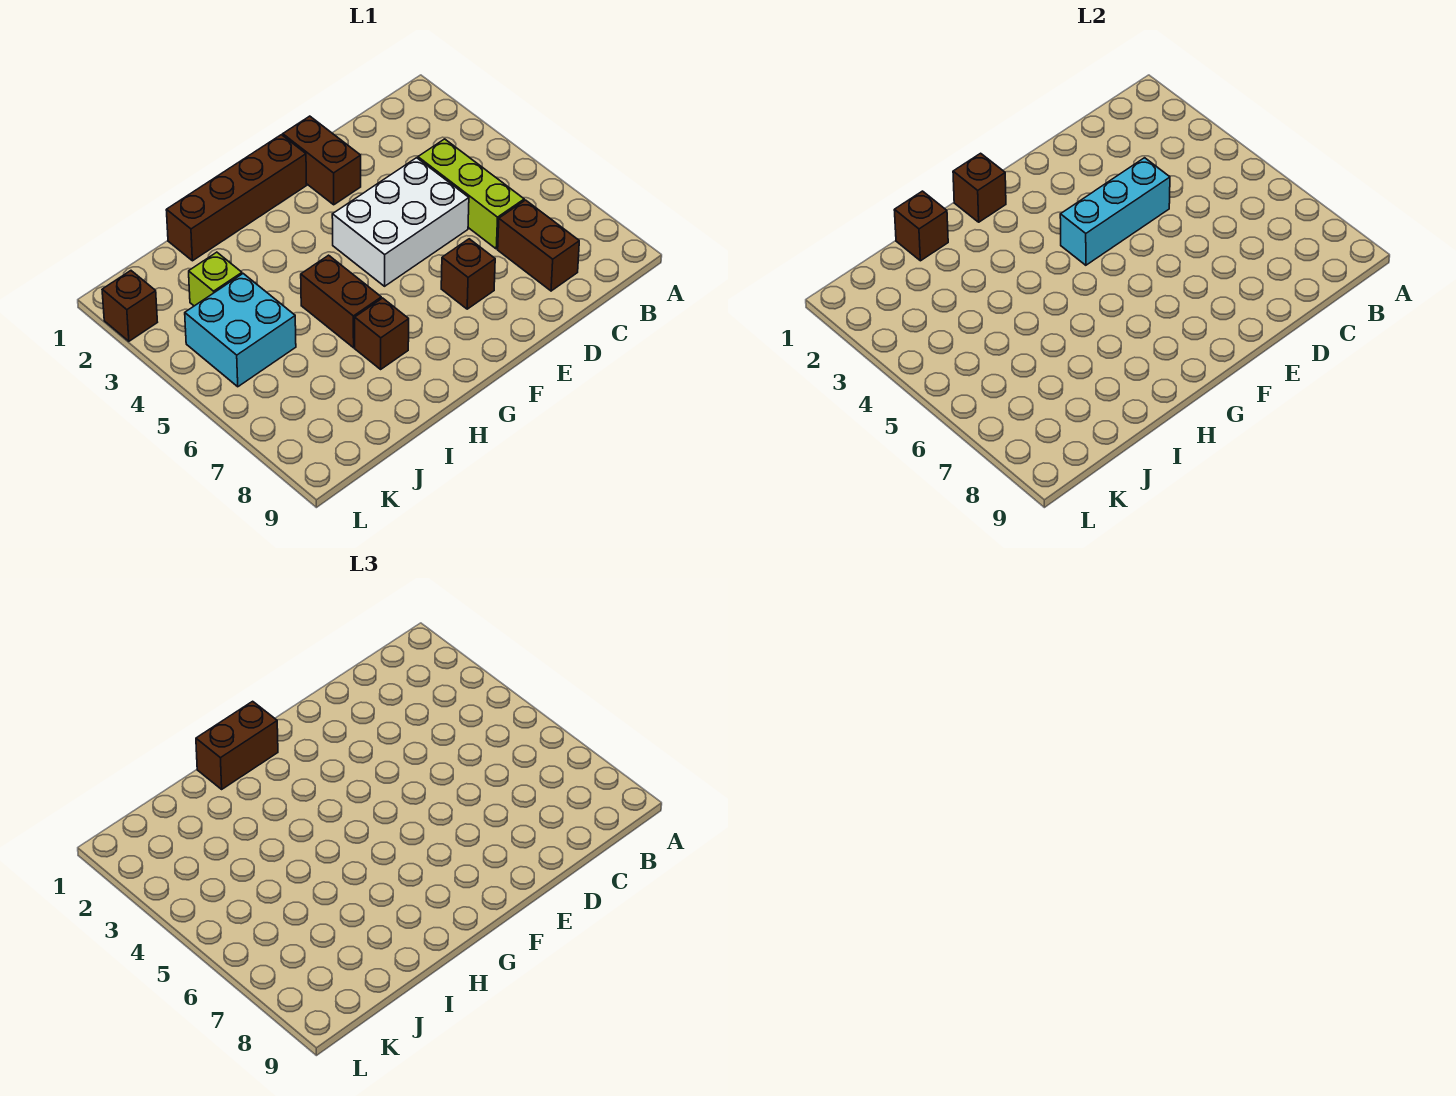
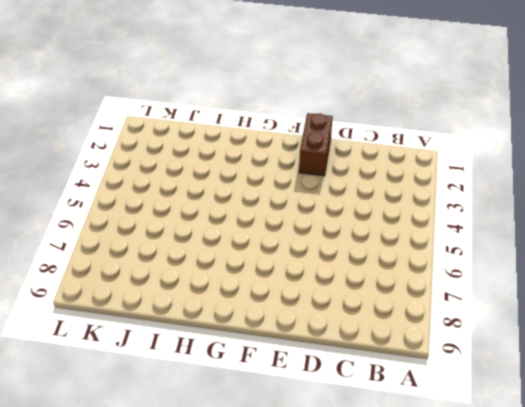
none -> lime brick C4:C6 level 1
none -> brown brick C7:C8 level 1
none -> white brick D4:F5 level 1

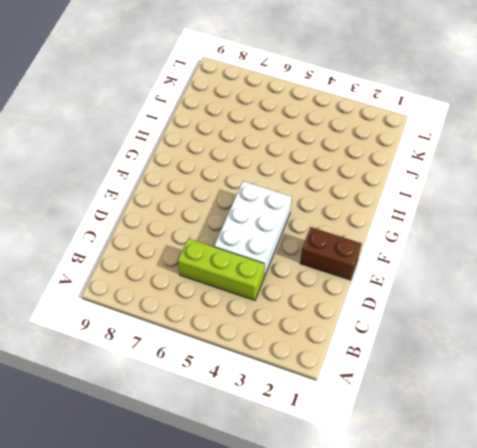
none -> brown brick C7:C8 level 1
none -> brown brick E7 level 1
none -> brown brick F1:I1 level 1

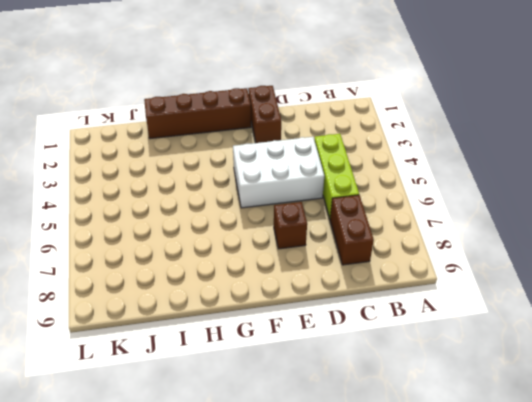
none -> brown brick H5:H6 level 1
none -> brown brick H7 level 1
none -> lime brick J3 level 1

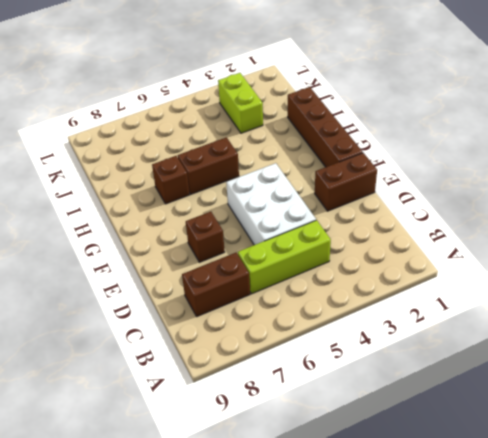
lime brick J3:K3 level 1 -> lime brick J3 level 1
none -> cyan brick J4:K5 level 1
none -> brown brick L2 level 1
none -> cyan brick D4:F4 level 2

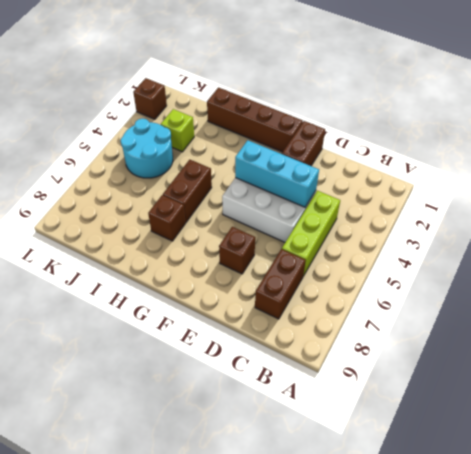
cyan round brick J4:K5 level 1 -> cyan brick J4:K5 level 1
none -> brown brick G1 level 2
none -> brown brick I1 level 2
none -> brown brick G1:H1 level 3

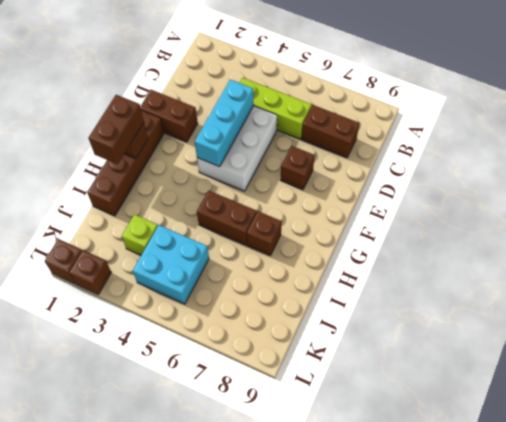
brown brick L1 level 1 -> brown brick I1 level 2

